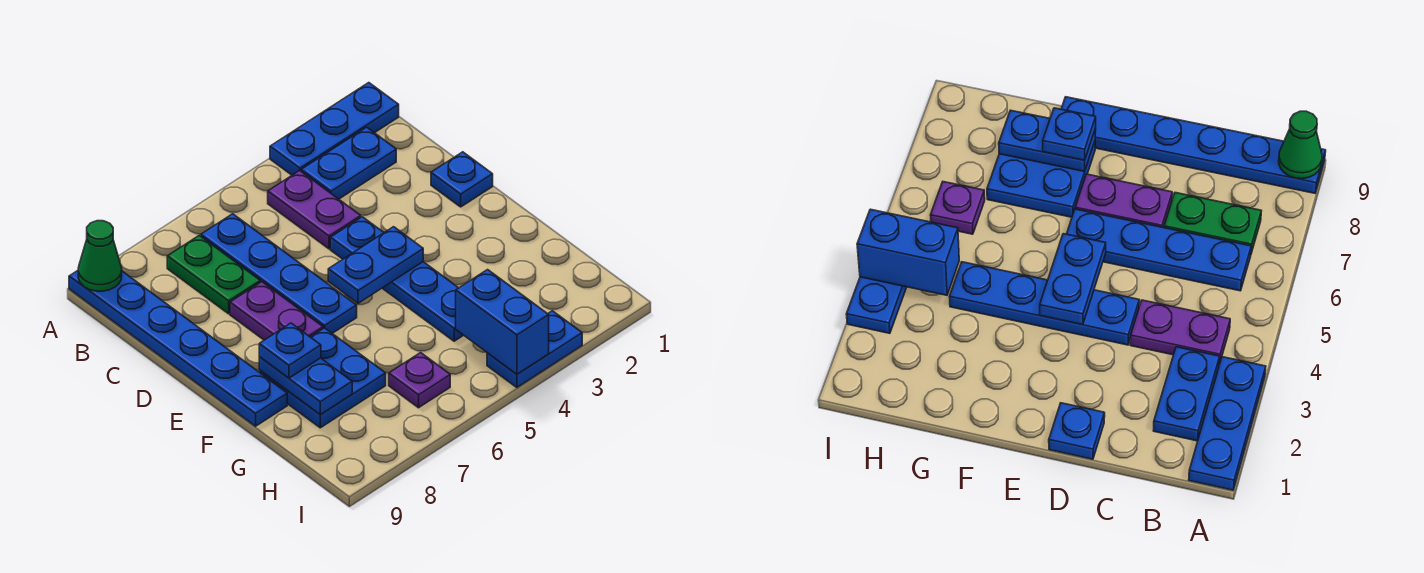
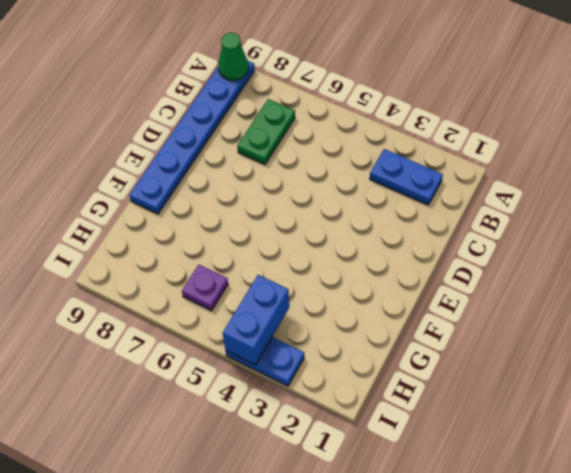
none -> blue plate A1:A3 level 1
none -> purple plate B4:C4 level 1
none -> blue plate B6:E6 level 1

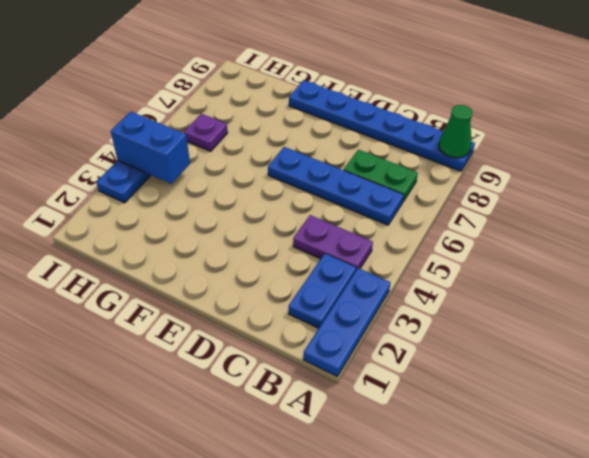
none -> blue plate D1 level 1
none -> blue plate D4:G4 level 1
none -> purple plate D7:E7 level 1

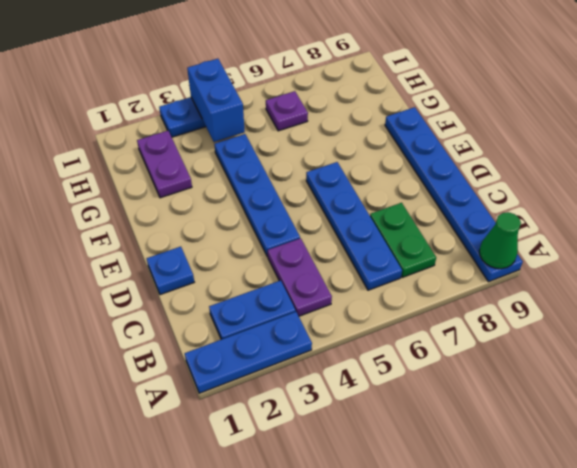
purple plate G2:H2 level 1 -> purple plate D7:E7 level 1
none -> blue plate F7:G8 level 1
none -> blue plate E4:E5 level 2
none -> blue plate F8:G8 level 2

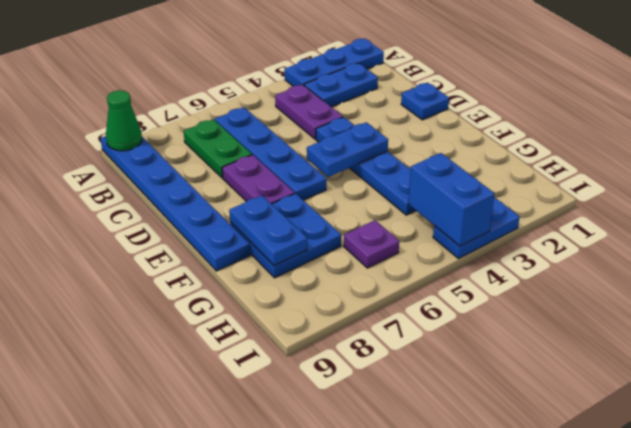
none -> blue plate F8 level 3

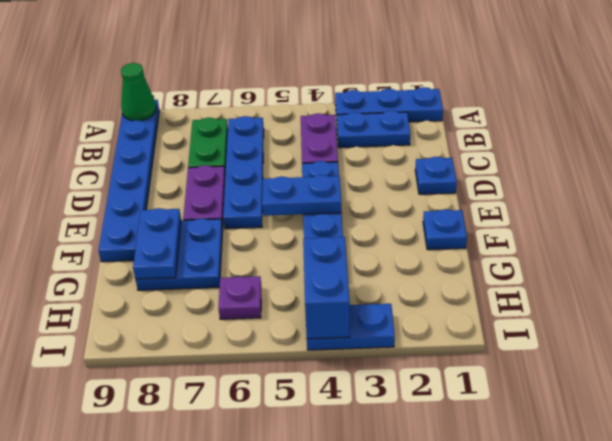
blue plate F1 level 1 -> blue plate F8 level 3

